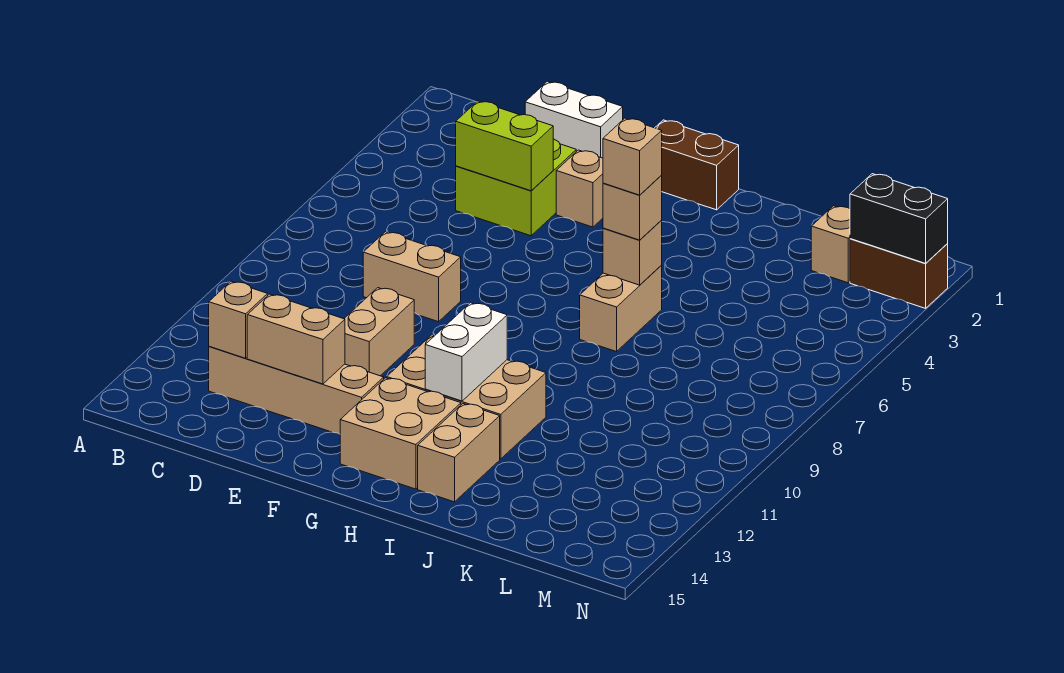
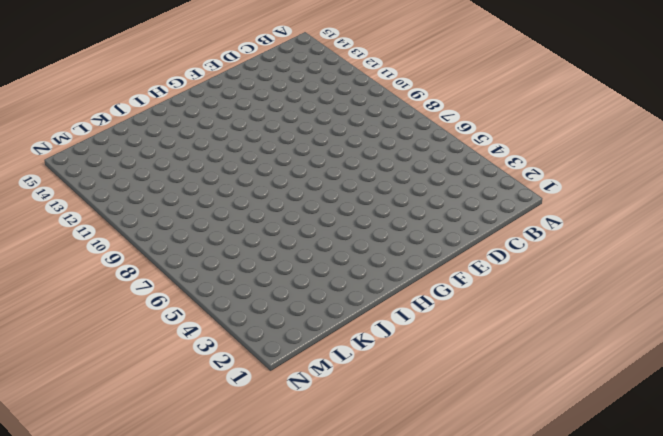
none -> tan brick C13:F13 level 1
none -> white brick D1:E1 level 1
none -> lime brick D3:E4 level 1

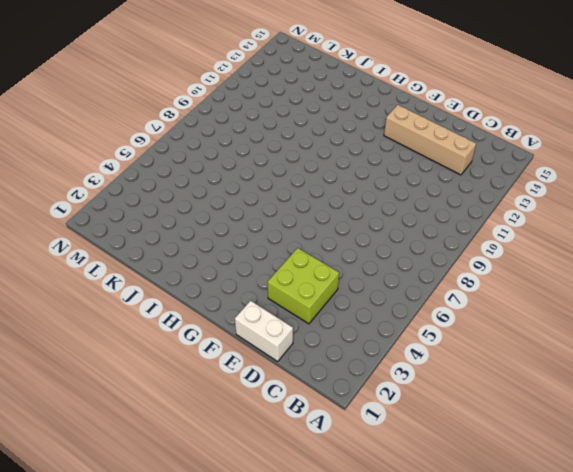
none -> tan brick D8:E8 level 1
none -> tan brick E10:E11 level 1
none -> tan brick F3 level 1

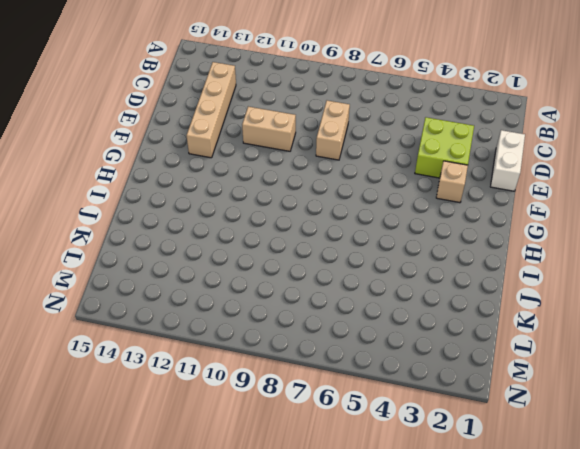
none -> brown brick G1:H1 level 1
none -> tan brick G11:I12 level 1
none -> tan brick G13:H14 level 1

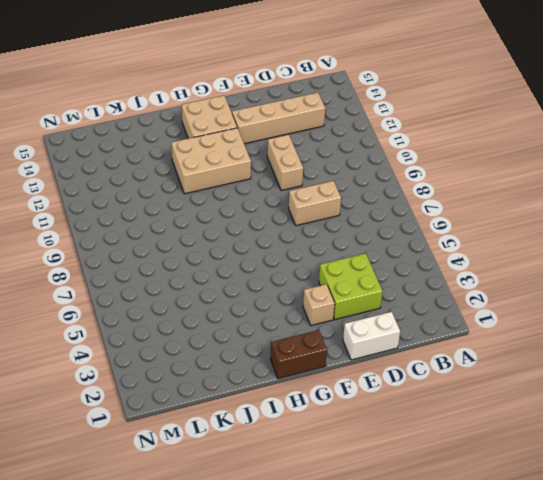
none -> tan brick I6:I7 level 1
none -> tan brick I13:I14 level 1
none -> tan brick L2 level 1

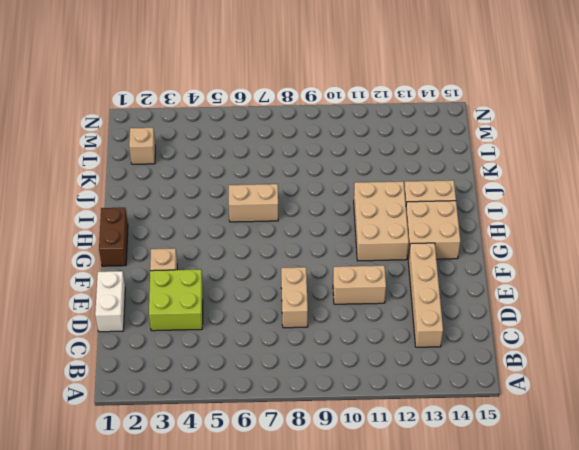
none -> brown brick M2:N2 level 1
none -> tan brick C13 level 2
none -> lime brick D4:E4 level 2

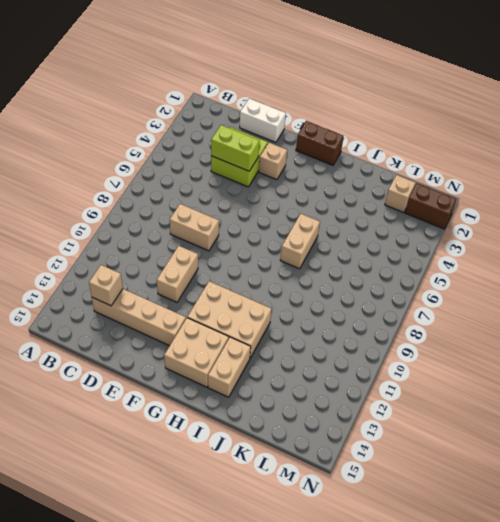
none -> tan brick D13:E13 level 2
none -> white brick H11:H12 level 2
none -> tan brick I6 level 2

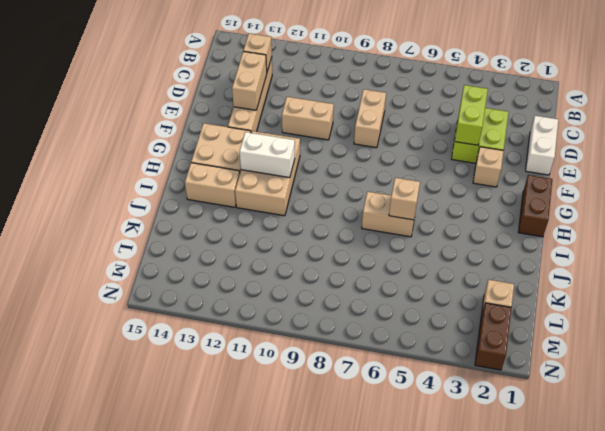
none -> black brick M2:N2 level 2
none -> tan brick I6 level 3
none -> tan brick I6 level 4

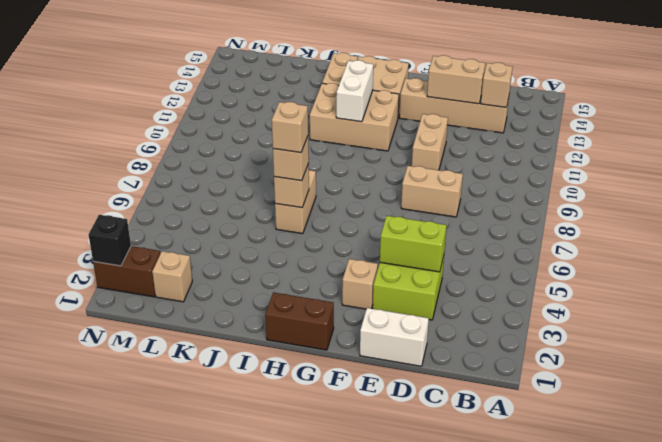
black brick N2 level 2 -> black brick M2:N2 level 2

